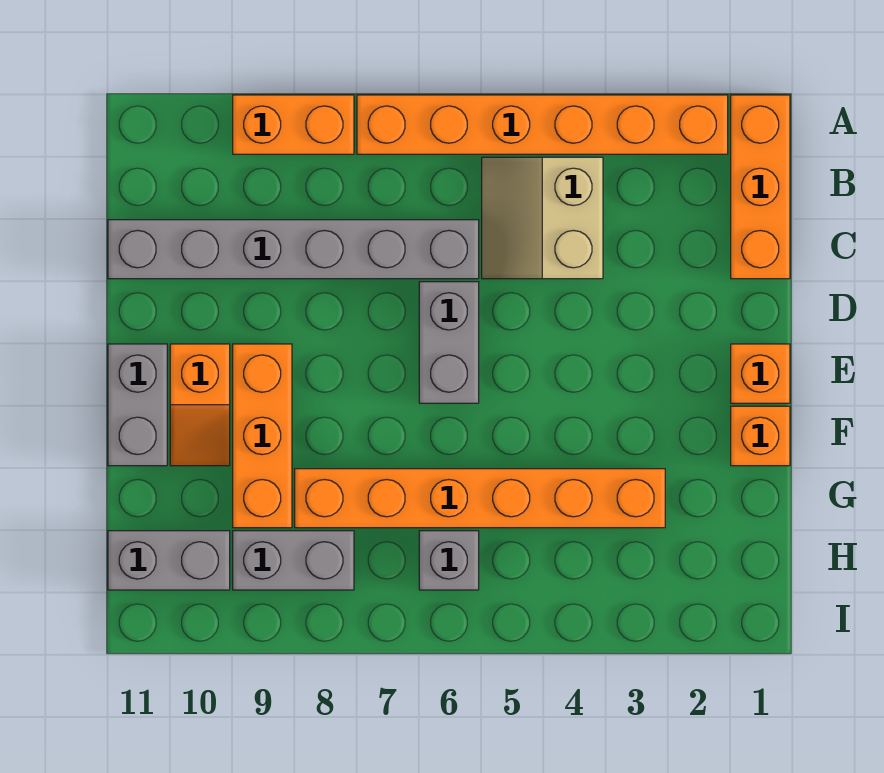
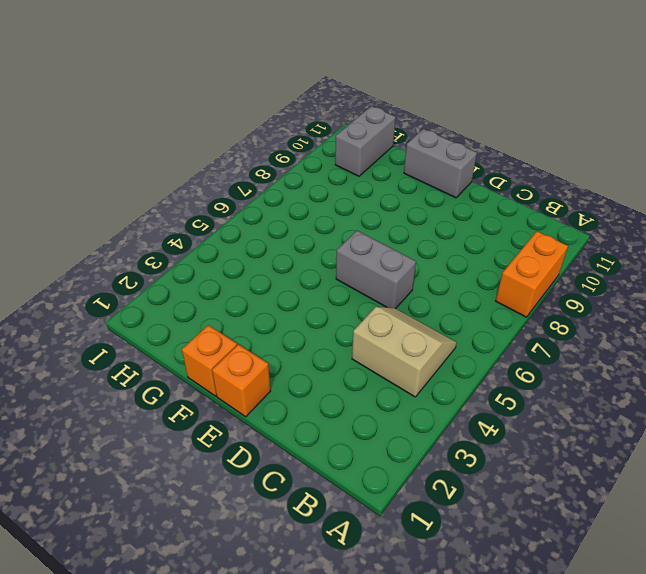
none -> orange brick A1:C1 level 1
none -> orange brick A2:A7 level 1
none -> grey brick C6:C11 level 1

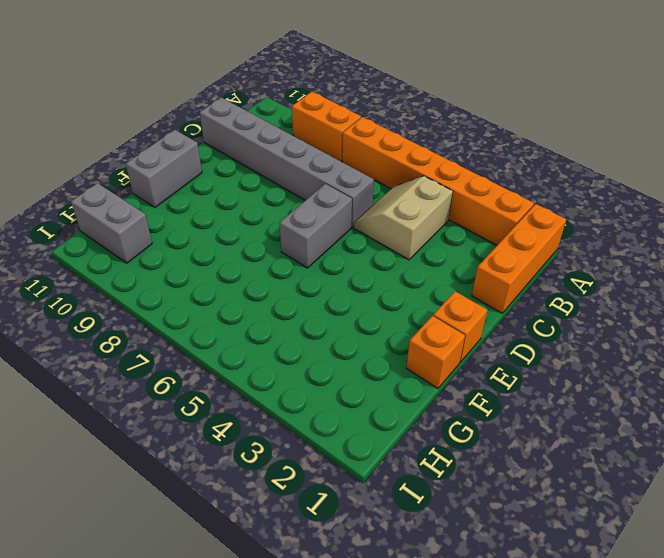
none -> orange brick E9:G9 level 1
none -> orange slope E10:F10 level 1 top E
none -> orange brick G3:G8 level 1

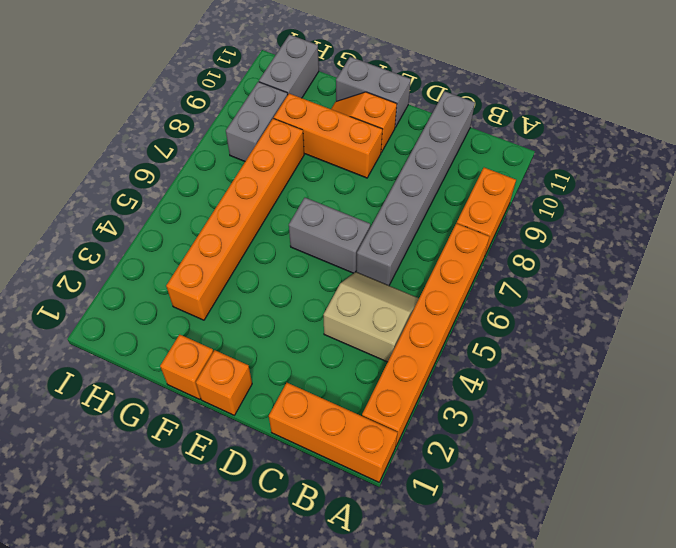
none -> grey brick H6 level 1

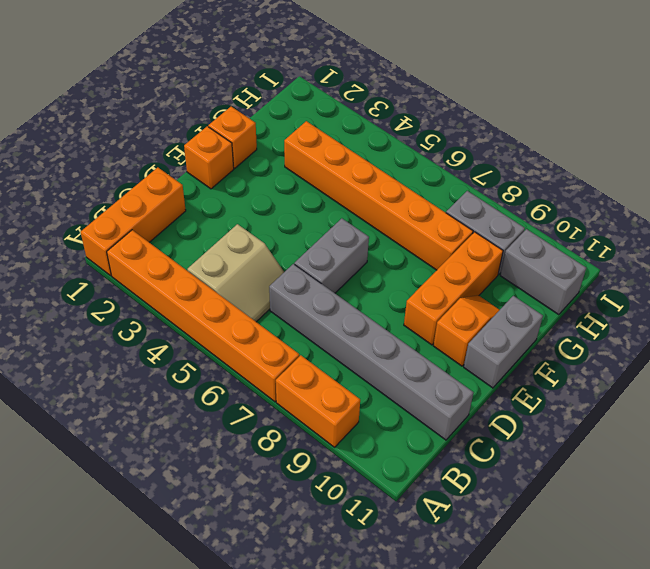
none -> grey brick H6 level 1

